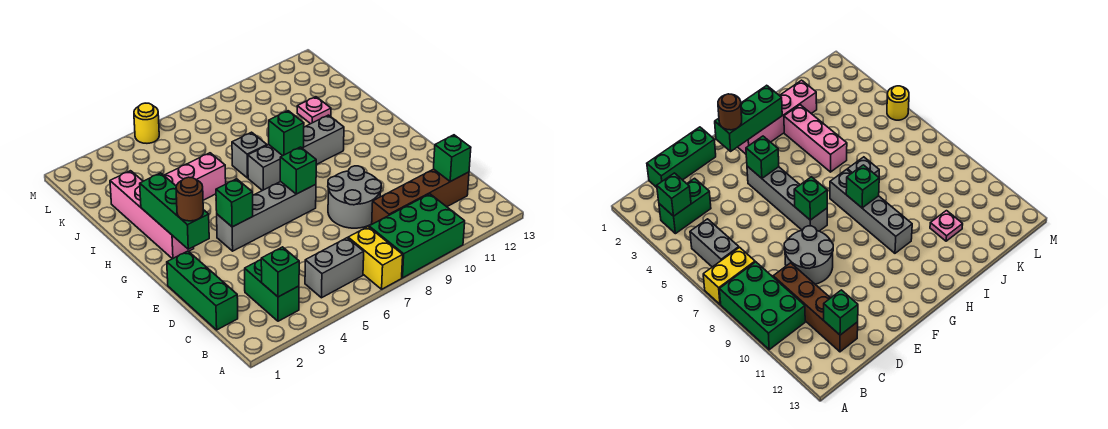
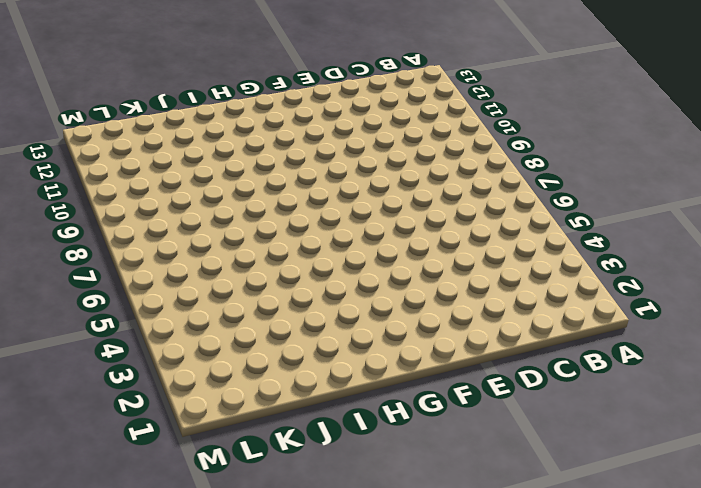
none -> yellow brick A7:B7 level 1
none -> green brick A8:B10 level 1
none -> green brick B3:C3 level 1

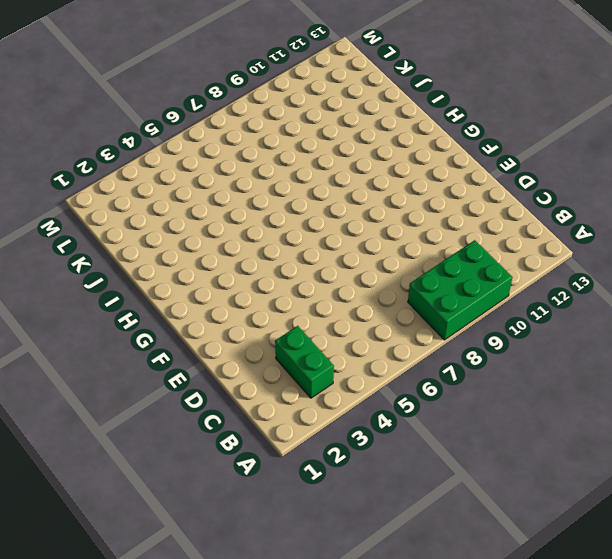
none -> yellow brick A7:B7 level 1
none -> grey brick B5:B6 level 1
none -> green brick C1:E1 level 1

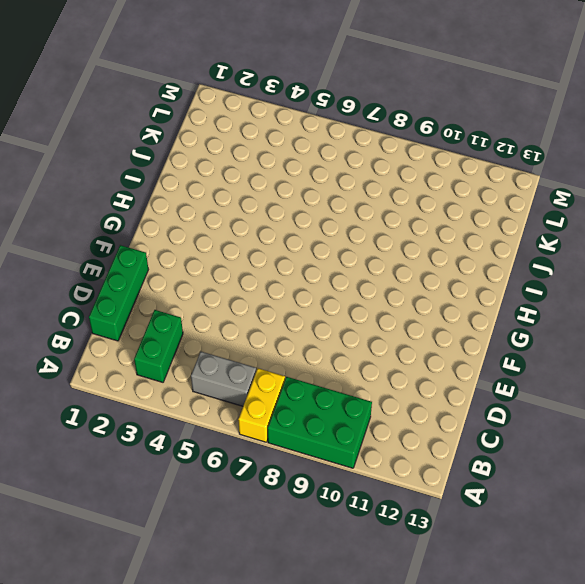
none -> brown brick C9:C12 level 1
none -> grey round brick D8:E9 level 1
none -> grey brick F4:F7 level 1

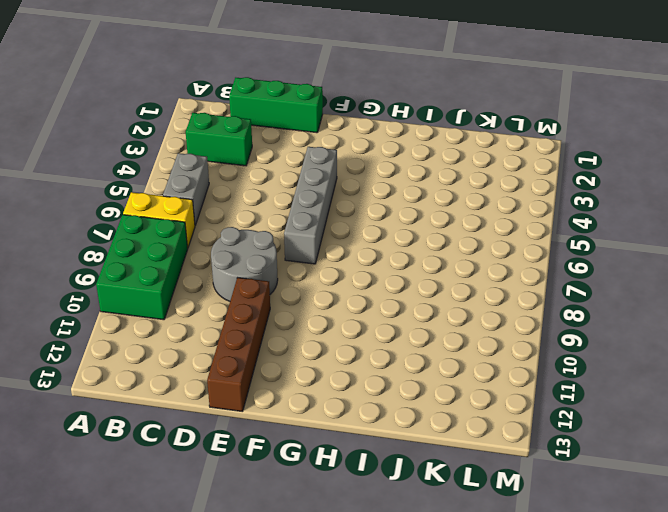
brown brick E10:E13 level 1 -> brown brick C9:C12 level 1
none -> pink brick G2:J2 level 1
none -> grey brick H7:H10 level 1
none -> pink brick I3:I5 level 1

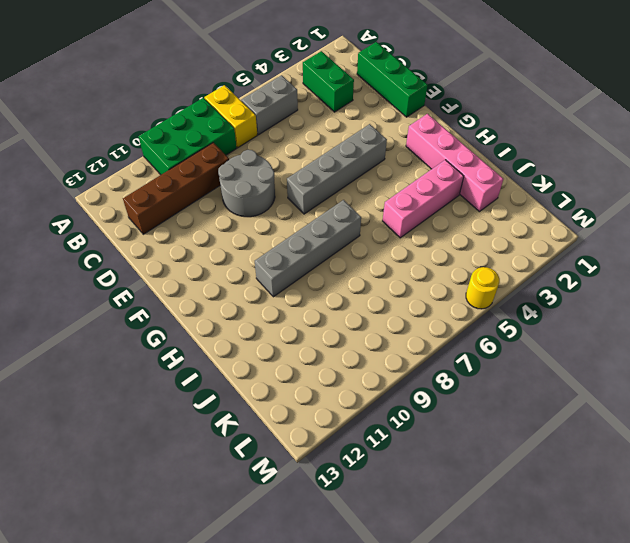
none -> grey brick I7 level 1
none -> pink plate J11 level 1
none -> green brick B3 level 2

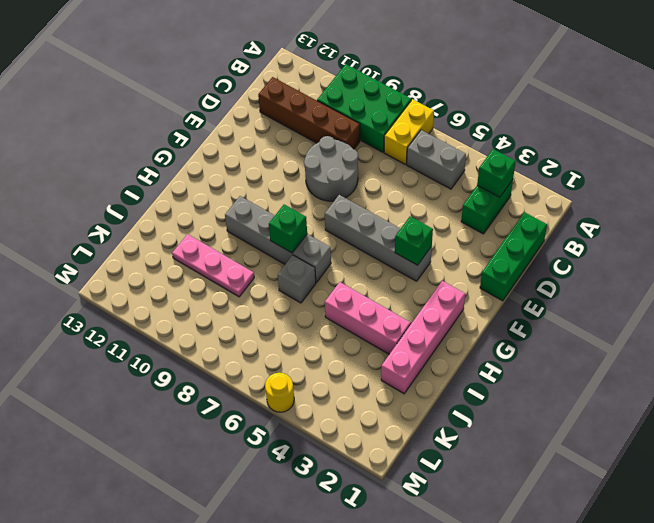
pink plate J9:J11 level 1 -> pink plate J11 level 1
none -> green brick C12 level 2
none -> green brick F2:H2 level 2
none -> green brick F7 level 2

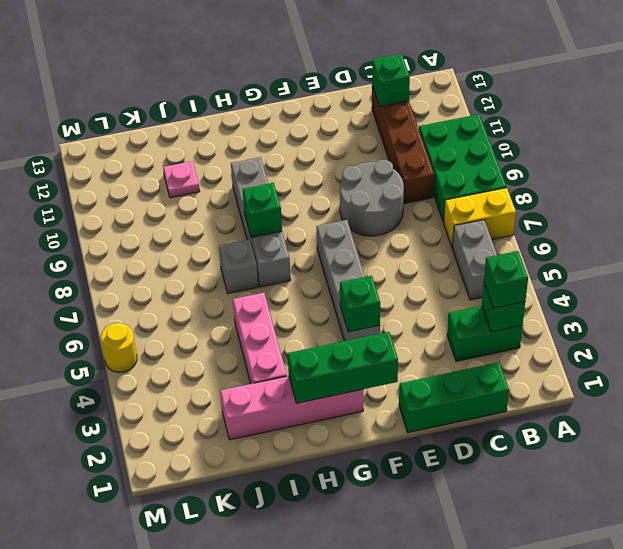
green brick B3 level 3 -> green brick F7 level 2
none -> brown round brick F2 level 3

